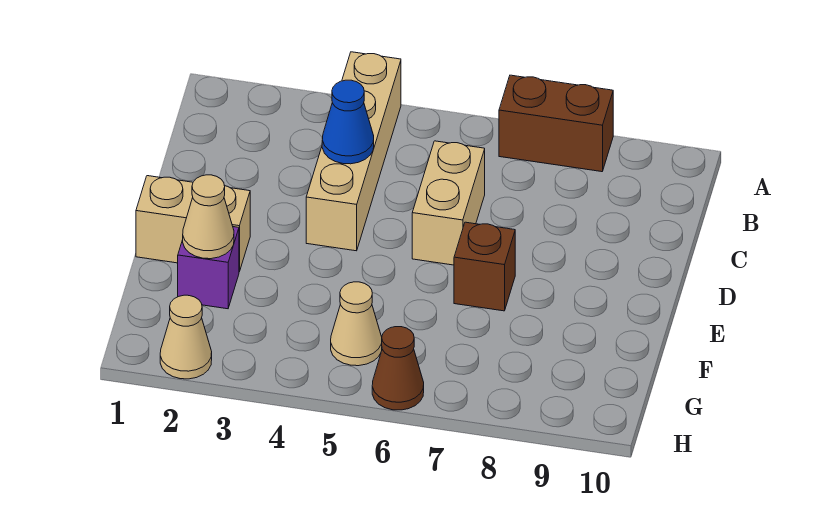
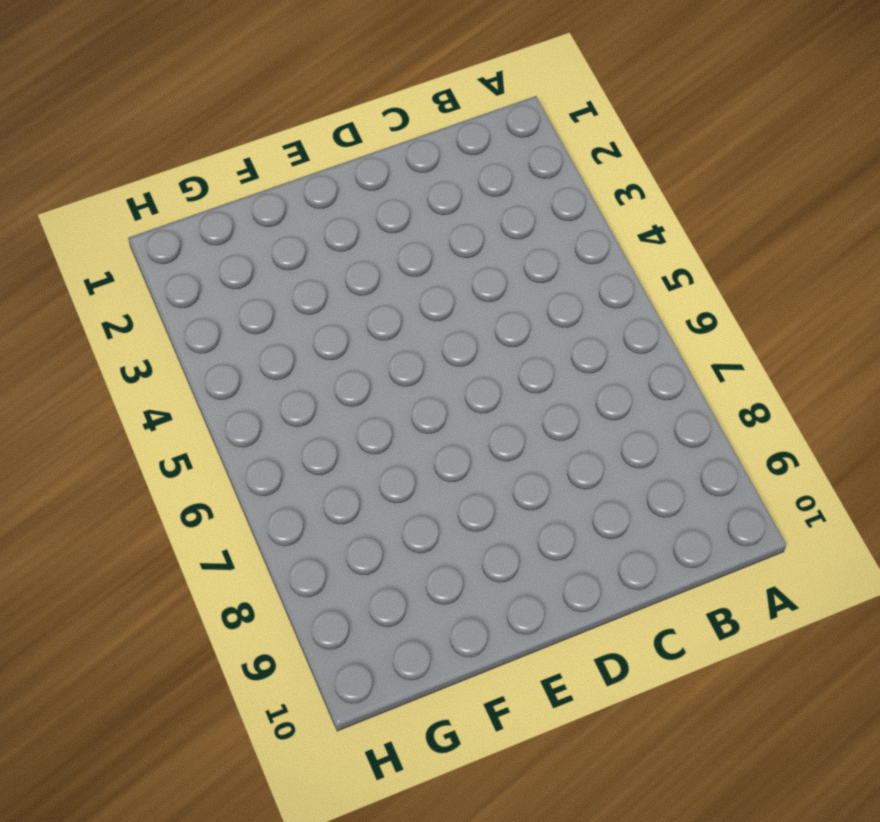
none -> tan brick A4:D4 level 1
none -> brown brick A7:A8 level 1

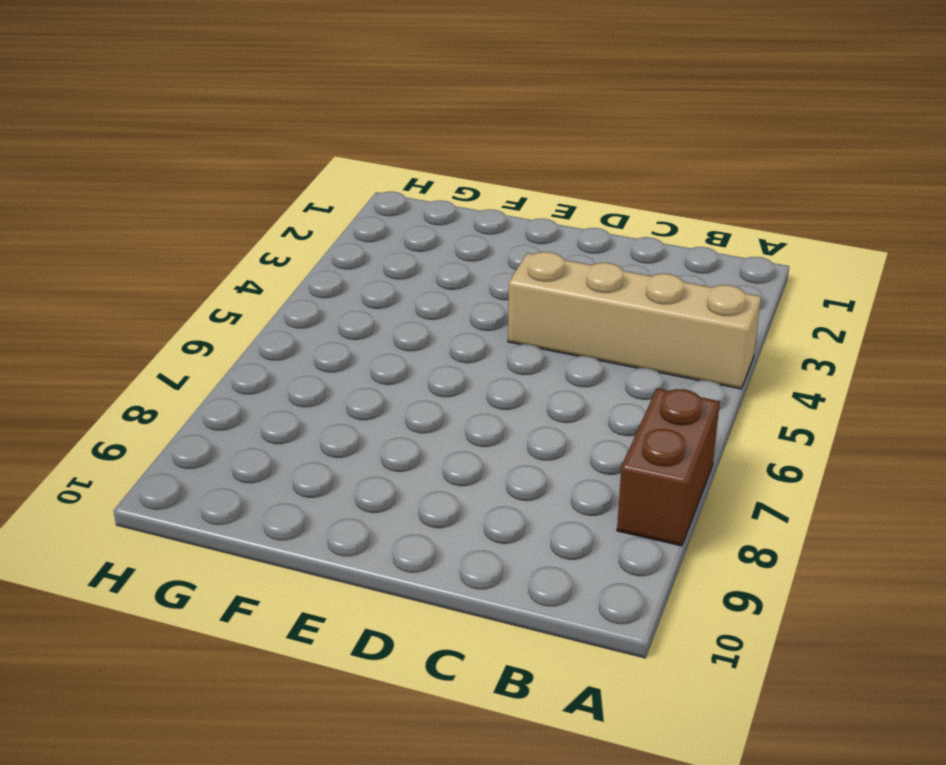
none -> tan brick C6:D6 level 1
none -> tan brick E1:E2 level 1

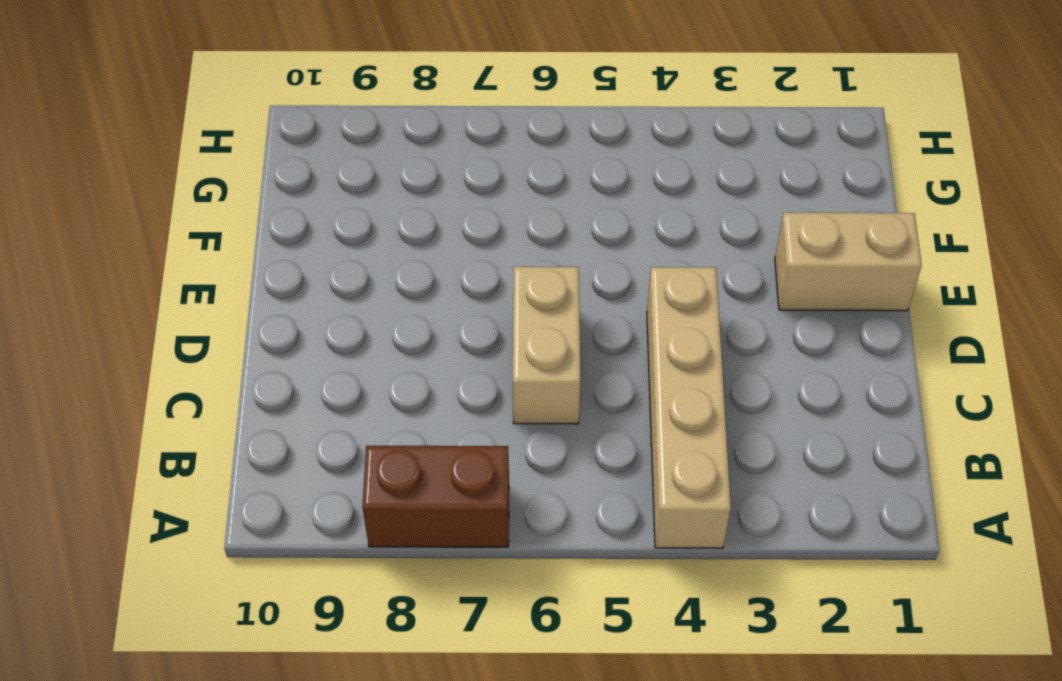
none -> brown brick E7 level 1
none -> purple brick F2 level 1

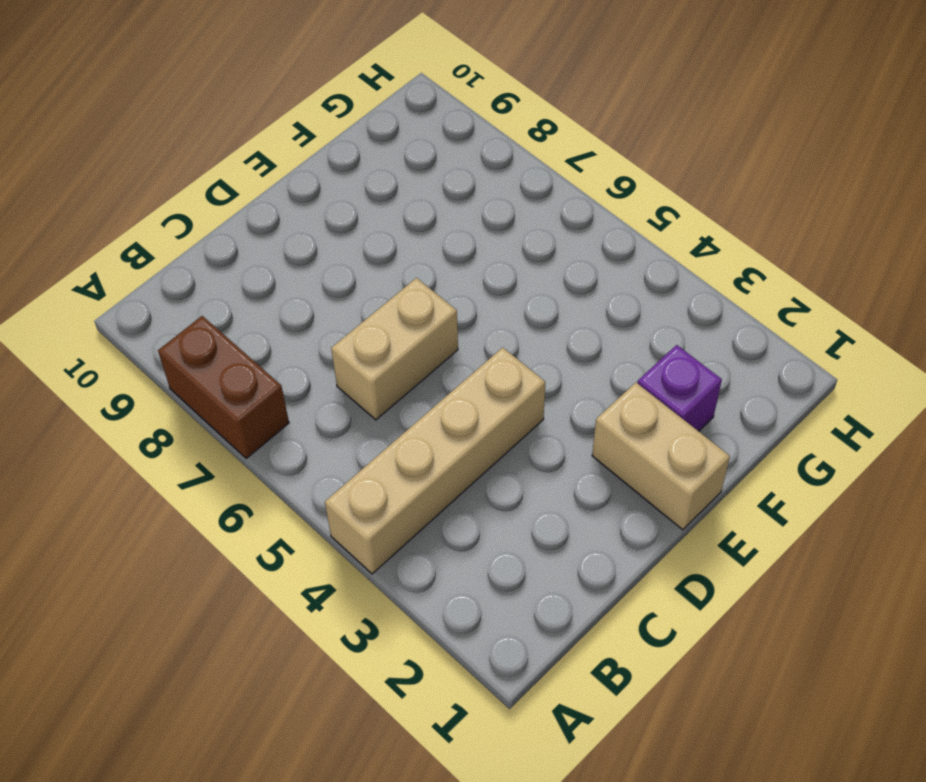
none -> brown brick E7 level 1
none -> tan cone G5 level 1

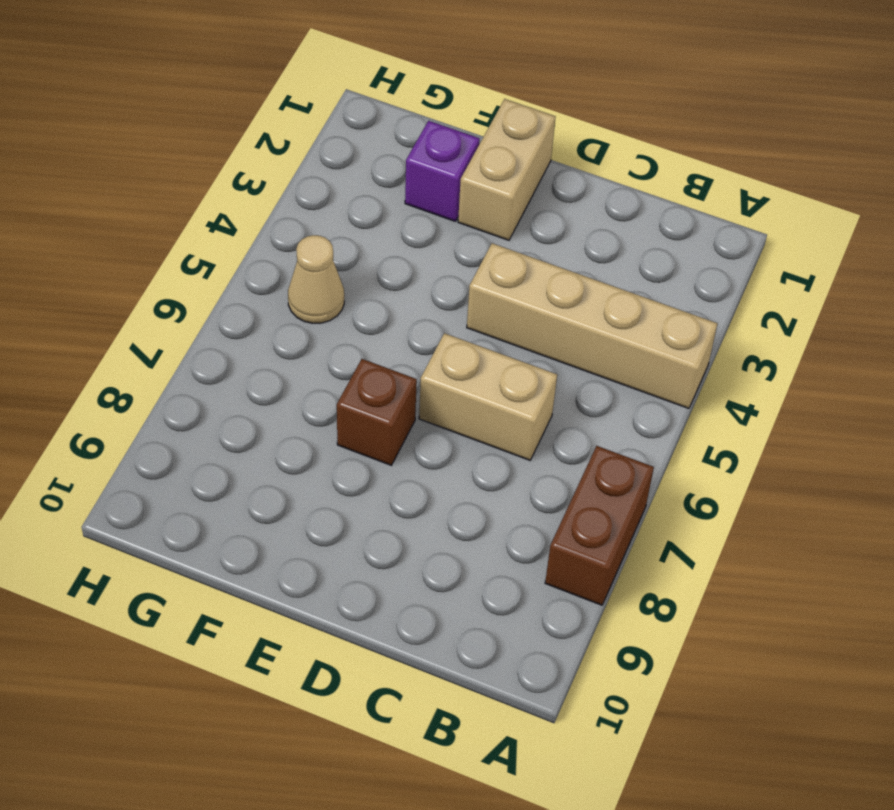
none -> tan cone H2 level 1
none -> brown cone H6 level 1

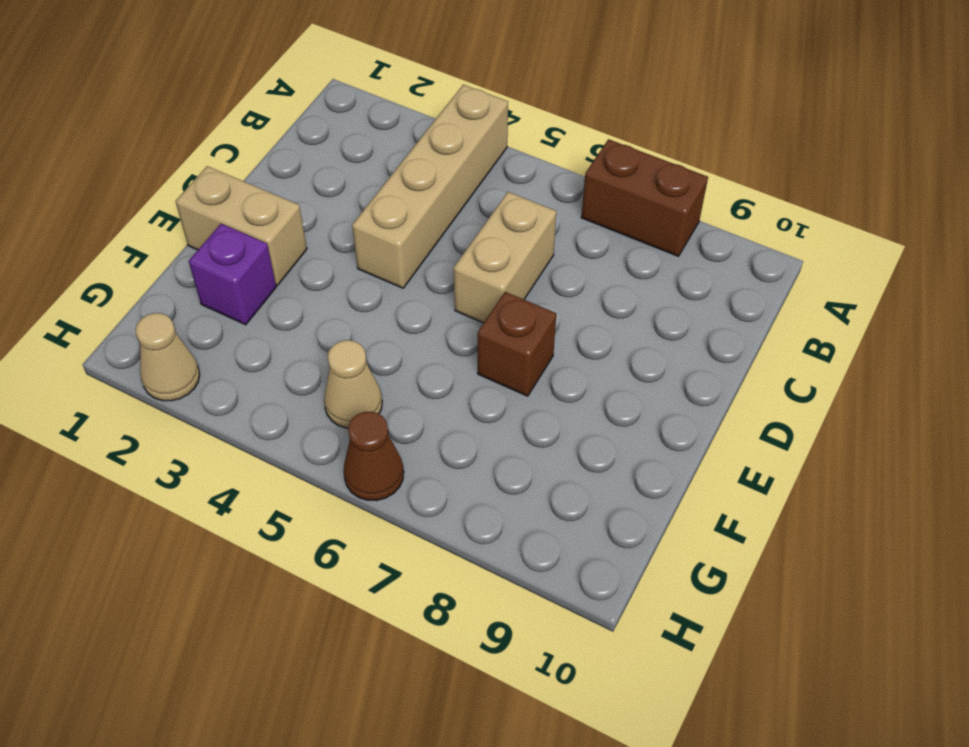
none -> blue cone C4 level 2
none -> tan cone F2 level 2

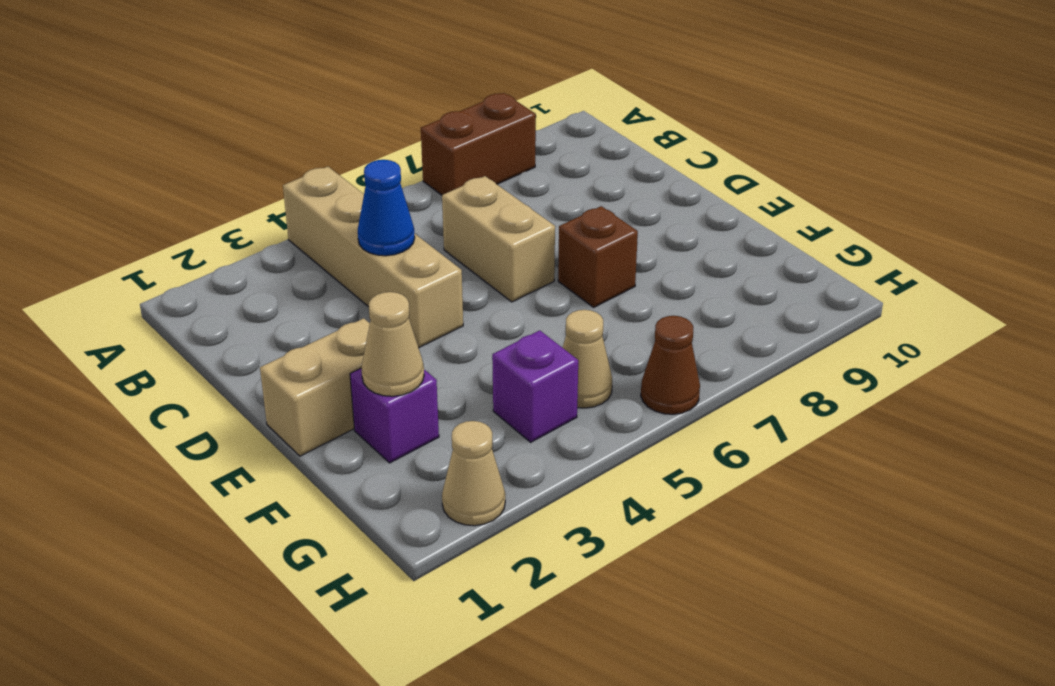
purple brick G4 level 1 -> none

